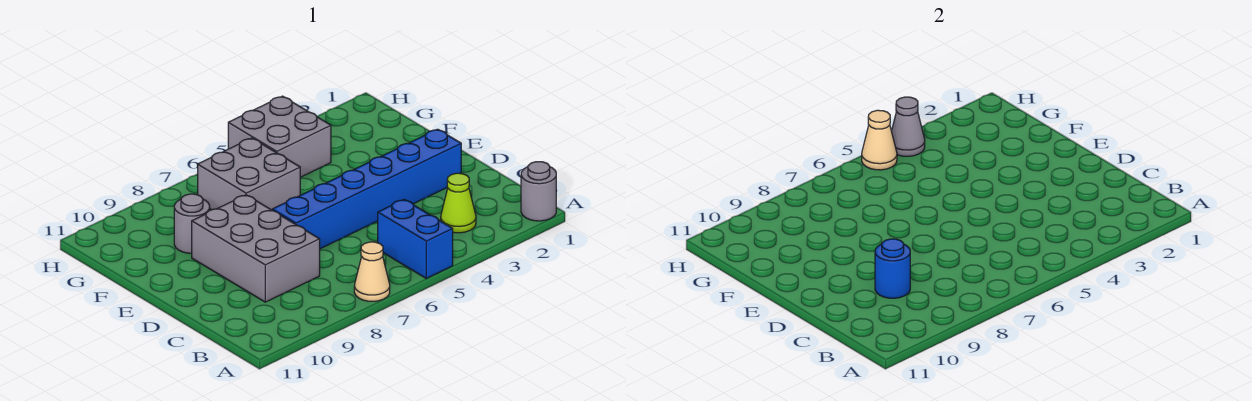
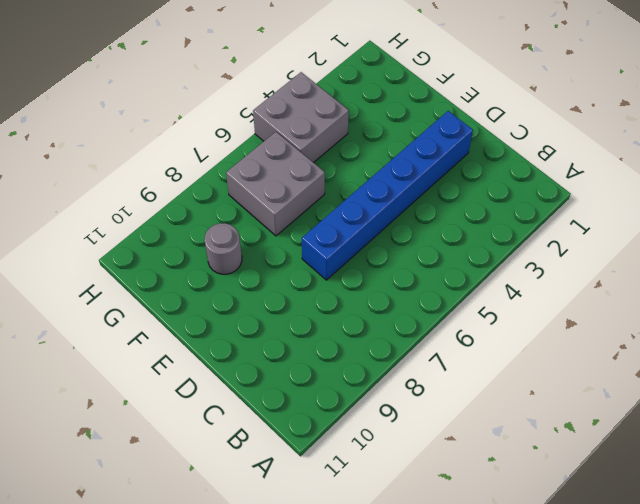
none -> grey round brick A1 level 1
none -> blue brick A5:B5 level 1
none -> tan cone A7 level 1

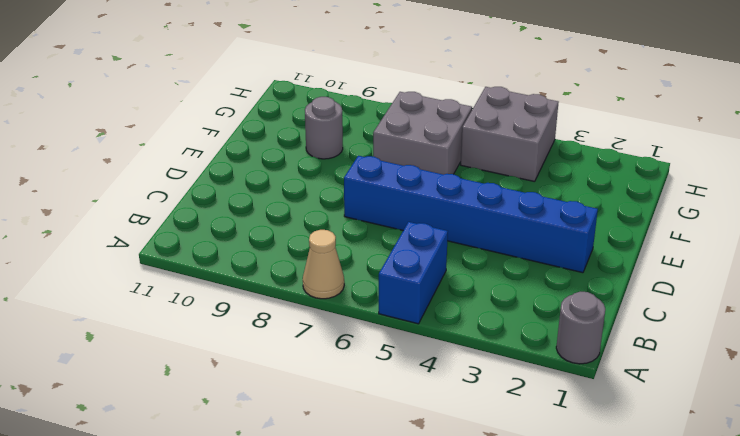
none -> lime cone B3 level 1
none -> grey brick C8:E9 level 1
none -> blue round brick C9 level 2

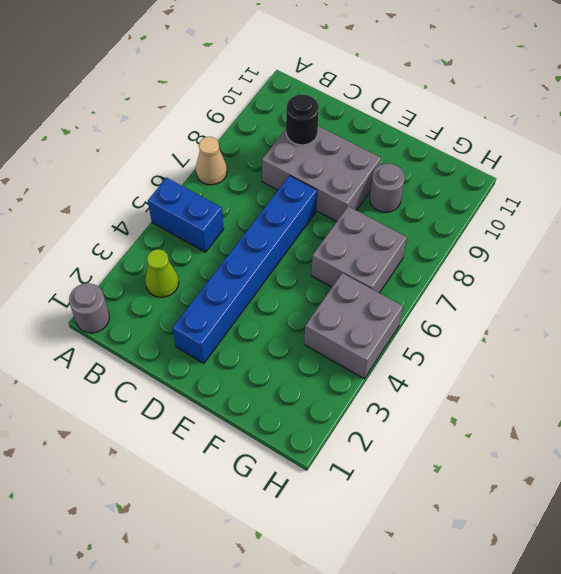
black round brick C9 level 2 -> blue round brick C9 level 2
none -> grey cone H4 level 2
none -> tan cone H5 level 2

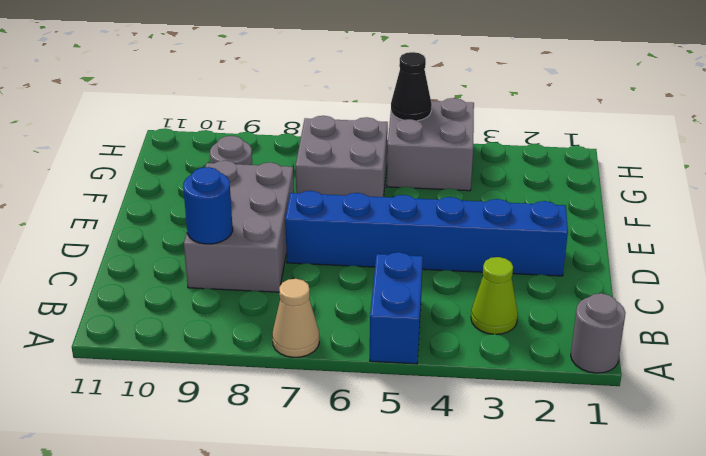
black cone H5 level 2 -> tan cone H5 level 2
none -> grey cone H4 level 2

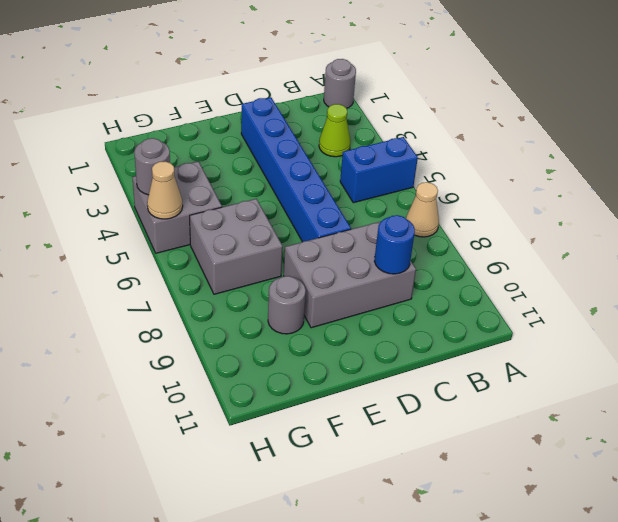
grey round brick H4 level 2 -> grey cone H4 level 2

